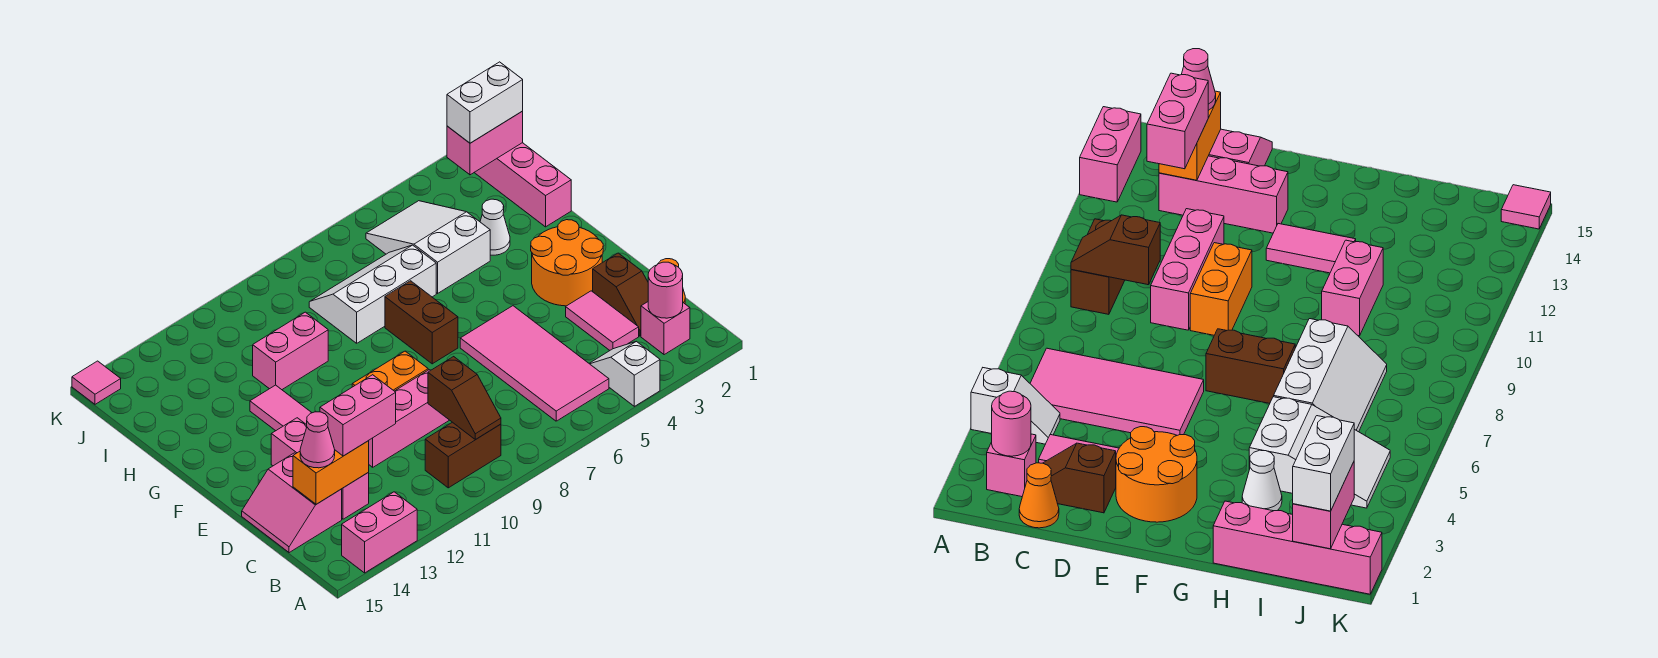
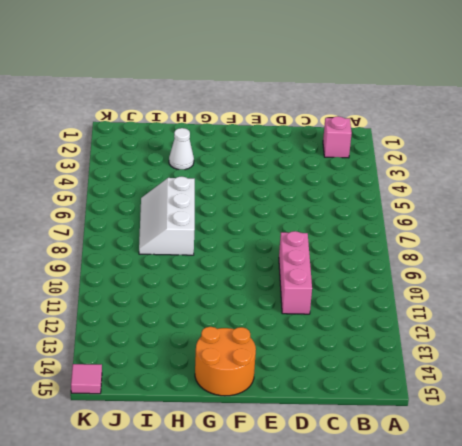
orange round brick F14:G15 level 1 -> orange round brick E2:F3 level 1
none -> white slope A4:B4 level 1 top A
none -> pink brick A13:A14 level 1
none -> pink tile B5:E6 level 1

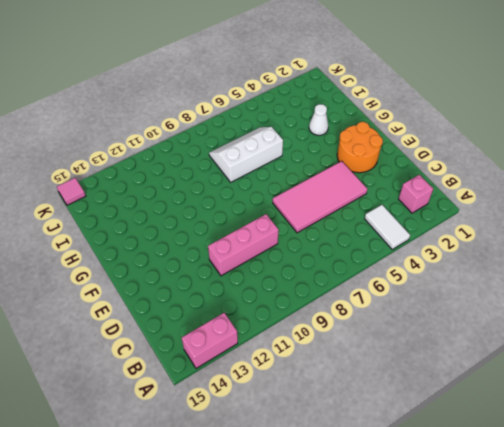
white tile A4:B4 level 1 -> white slope A4:B4 level 1 top A
pink tile D4:E7 level 1 -> pink tile B5:E6 level 1
none -> brown brick B9:B10 level 1
none -> orange cone C1 level 1
none -> brown slope C2:D2 level 1 top D

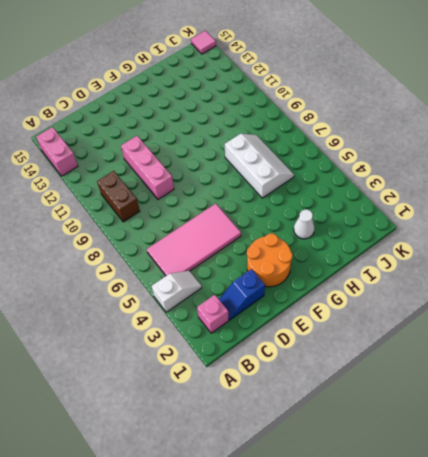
blue slope C2:D2 level 1 top D -> brown slope C2:D2 level 1 top D
none -> orange cone C1 level 1
none -> pink tile C3:D3 level 1
none -> pink brick C13:E13 level 1

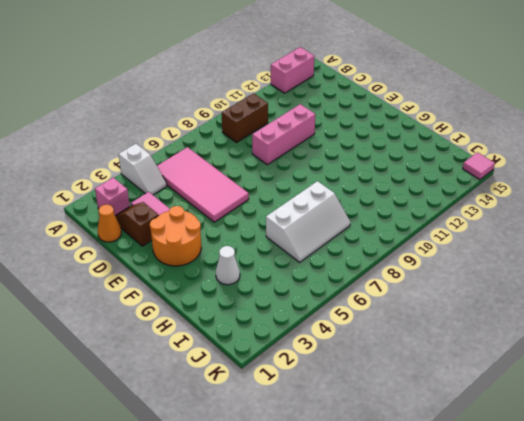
none -> pink brick C13:E13 level 1
none -> pink slope C14:D15 level 1 top 14
none -> orange brick E9:E10 level 1

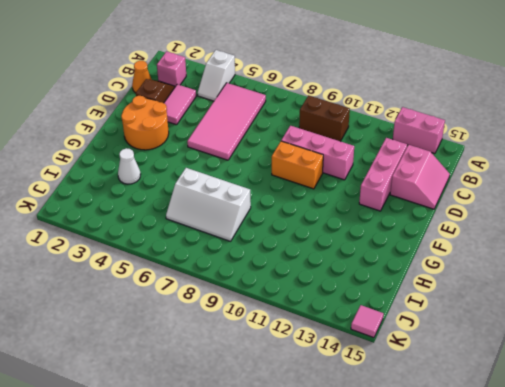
none -> brown brick F7:G7 level 1
none -> pink tile F12:G12 level 1
none -> pink brick H1:K1 level 1

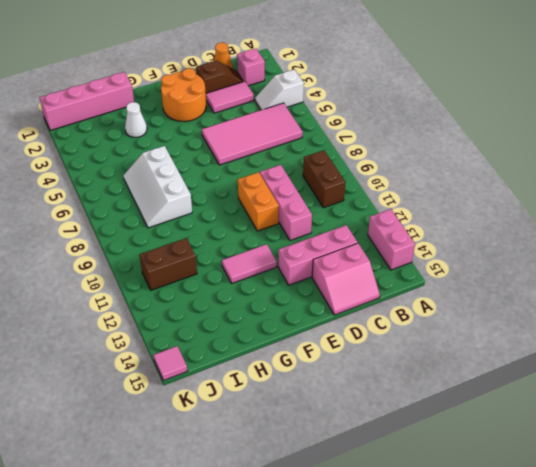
brown brick I11:J11 level 1 -> brown brick F7:G7 level 1
none -> white slope H4:J5 level 1 top H
none -> pink brick H10:H11 level 1
none -> pink round brick B2 level 2

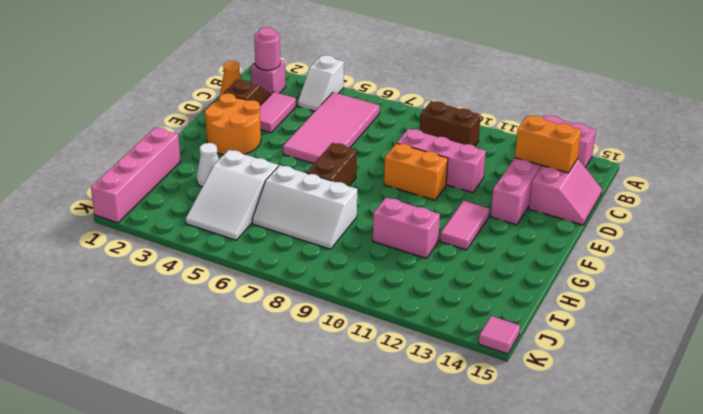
none -> brown slope B9:C9 level 2 top C
none -> pink brick J1:J2 level 2
none -> pink brick C12:C13 level 3

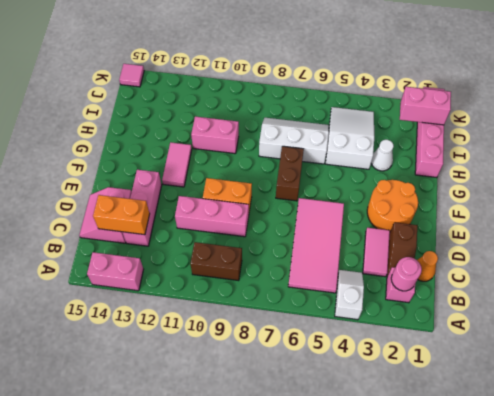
none -> brown slope B9:C9 level 2 top C
none -> pink brick C12:C13 level 3
none -> pink cone C14 level 3

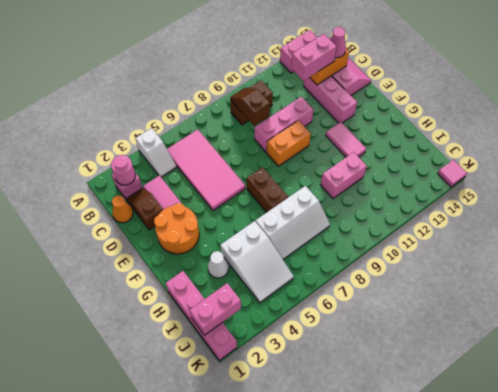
none -> white brick J1:J2 level 3

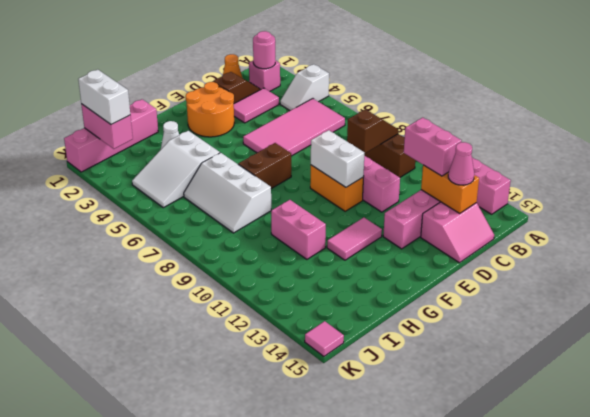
white brick E9:E10 level 2 -> none

